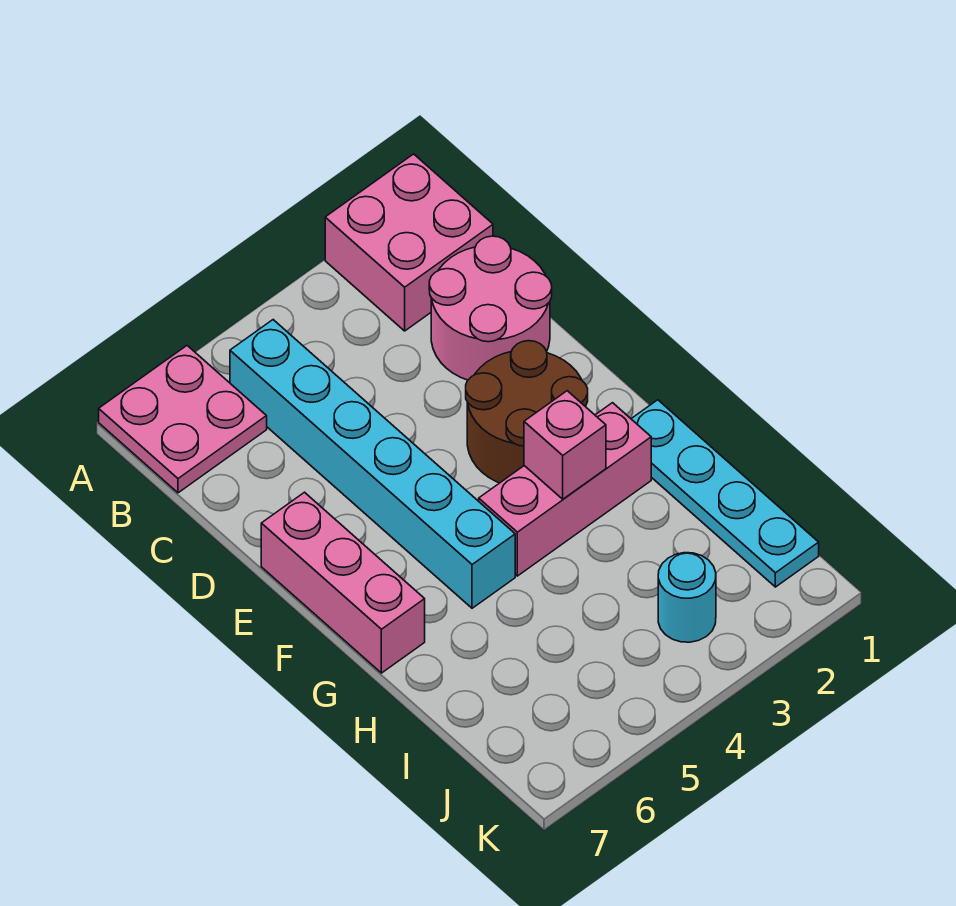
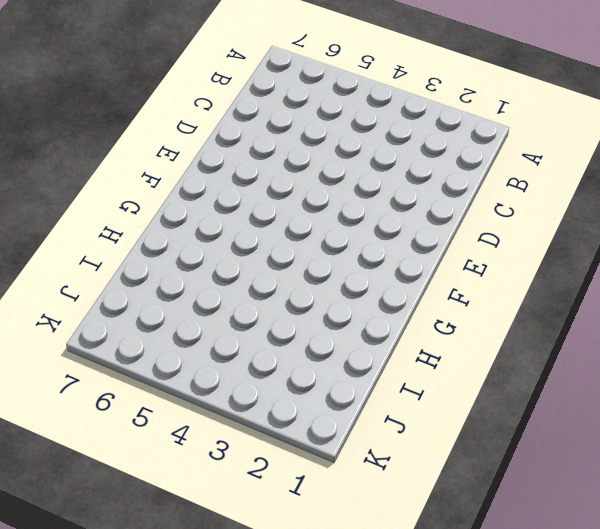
none -> pink brick A1:B2 level 1
none -> pink plate A6:B7 level 1

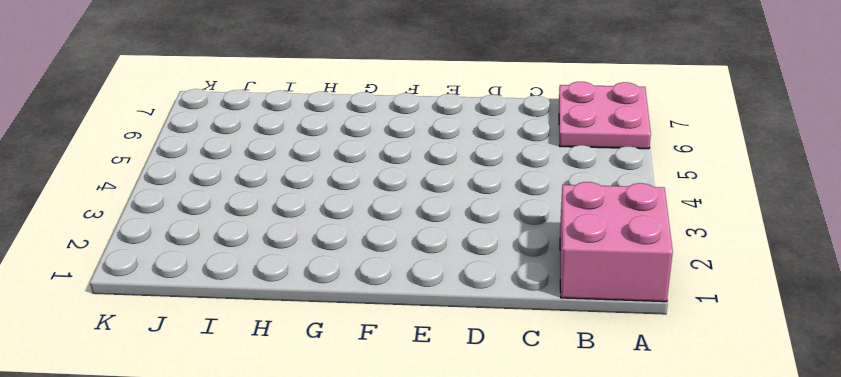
none -> cyan brick B5:G5 level 1
none -> pink round brick C1:D2 level 1

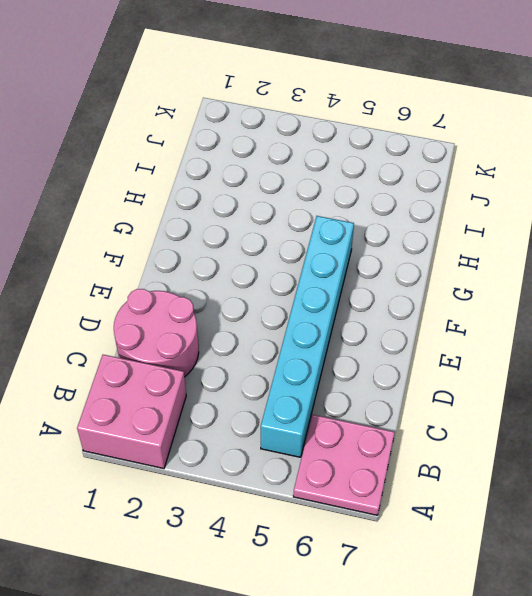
none -> brown round brick E2:F3 level 1
none -> pink brick E7:G7 level 1

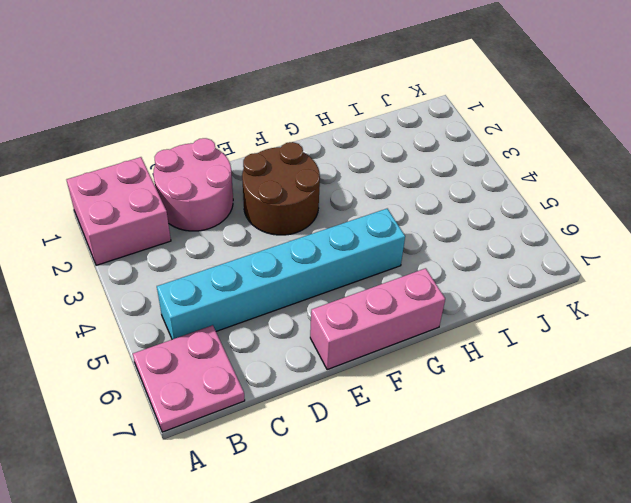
none -> cyan plate G1:J1 level 1
none -> pink brick G2:G4 level 1

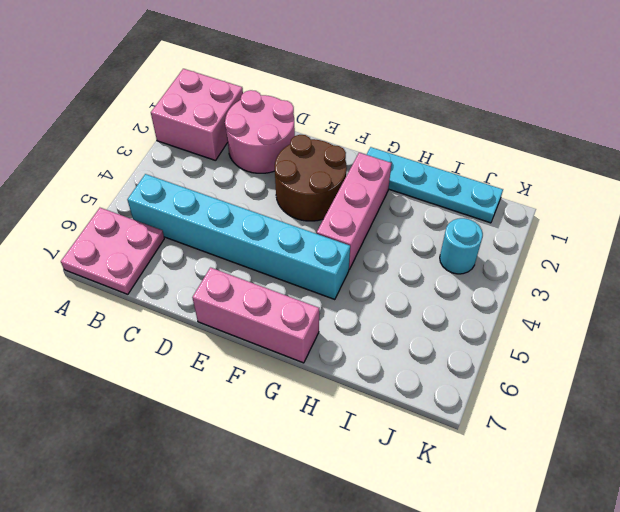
none -> pink brick G3 level 2

